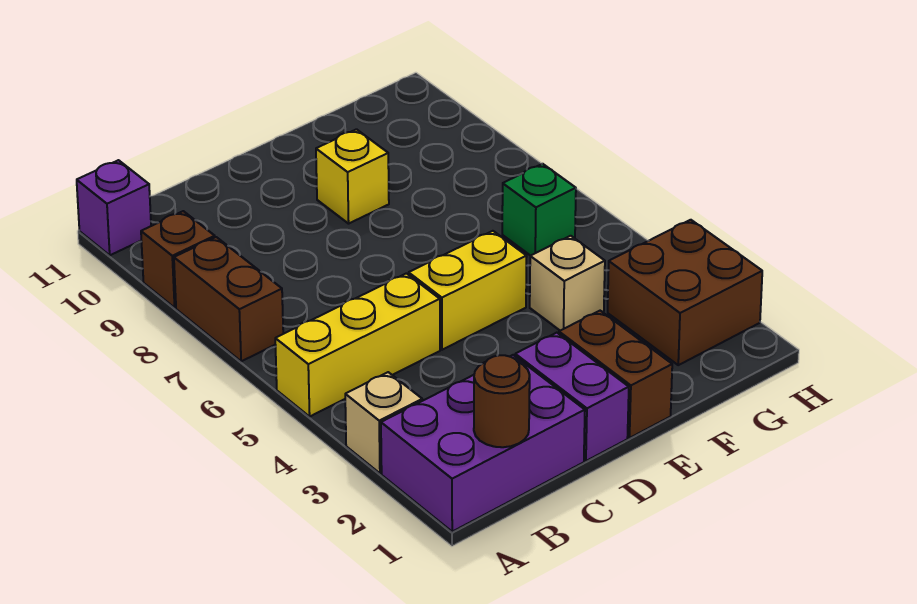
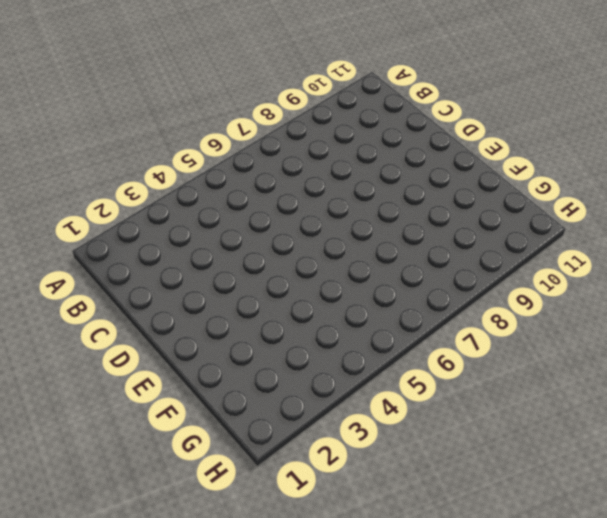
none -> purple brick A1:C2 level 1
none -> tan brick A3 level 1
none -> yellow brick A5:C5 level 1

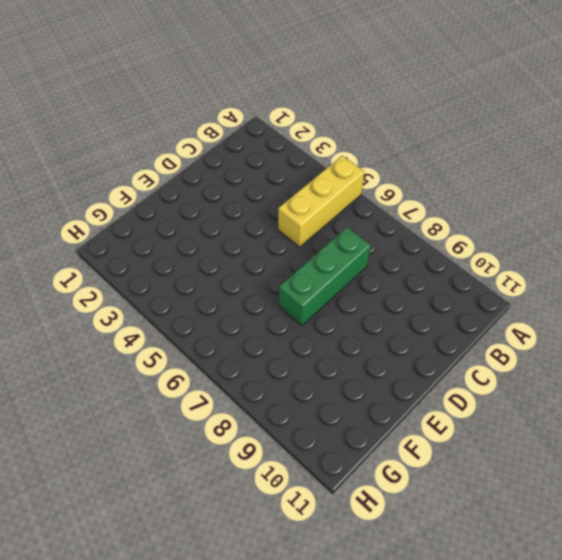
green brick C7:E7 level 1 -> none
none -> purple brick A1:C2 level 1
none -> tan brick A3 level 1
none -> brown brick A7:A8 level 1

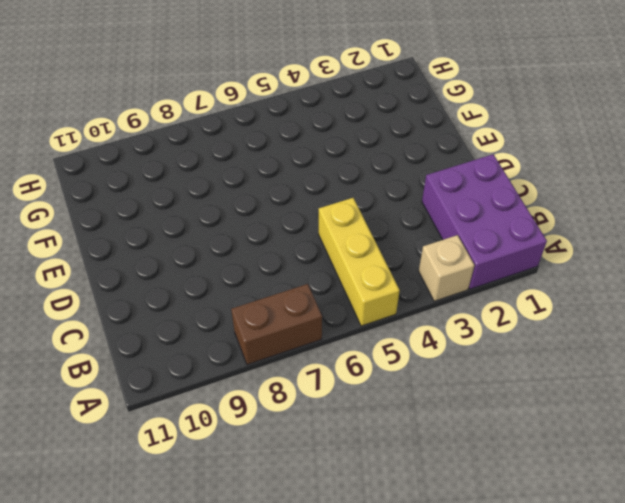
none -> brown brick A9 level 1
none -> purple brick A11 level 1
none -> purple brick D1:D2 level 1

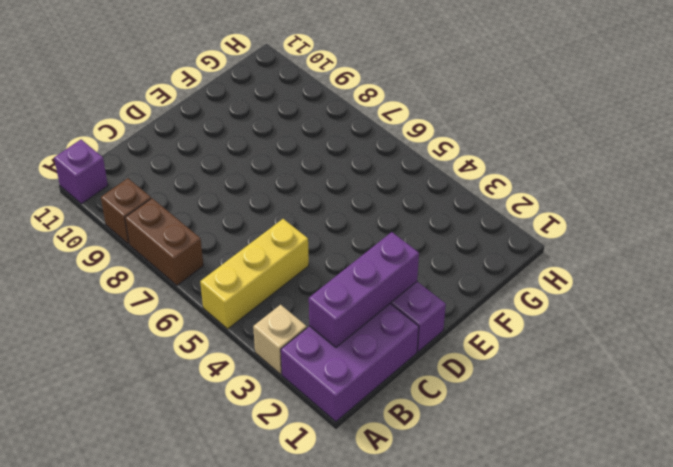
purple brick B2:D2 level 2 -> none
none -> yellow brick D5:E5 level 1
none -> brown brick E1:E2 level 1
none -> yellow brick E9 level 1

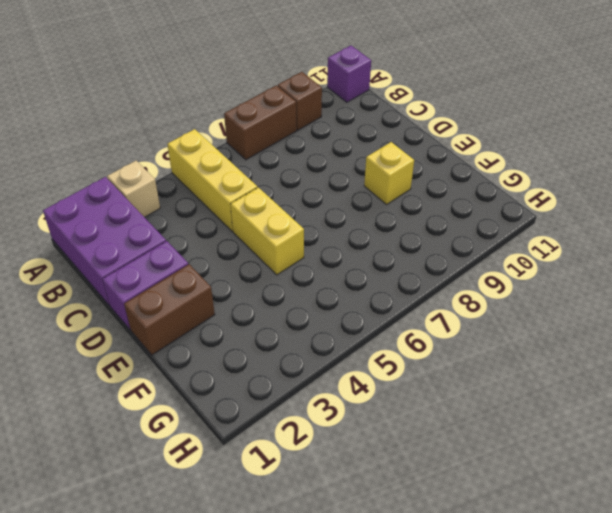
none -> tan brick F4 level 1
none -> brown brick G2:H3 level 1
none -> green brick G6 level 1

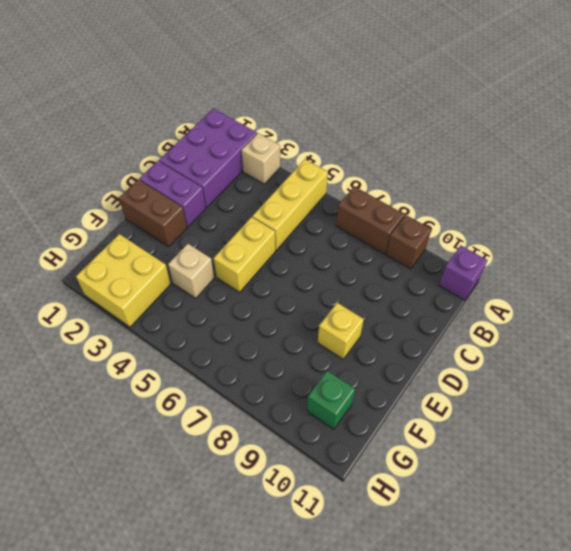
yellow brick G2:H3 level 1 -> brown brick G2:H3 level 1
green brick G10 level 1 -> green brick G6 level 1
none -> brown round brick B1 level 2

